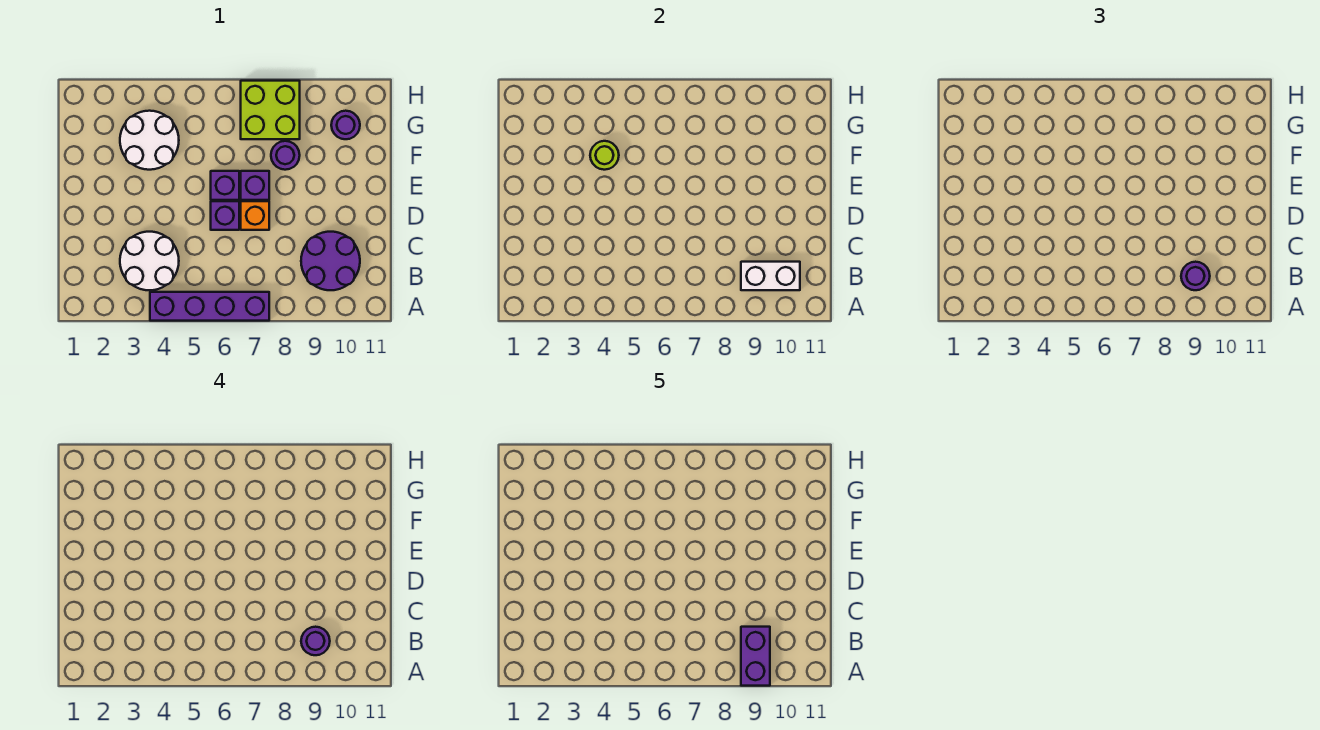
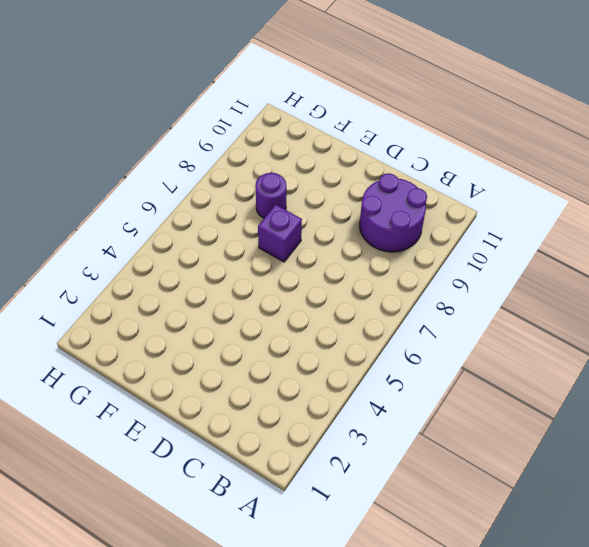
none -> purple brick A4:A7 level 1
none -> white round brick B3:C4 level 1
none -> purple brick D6 level 1

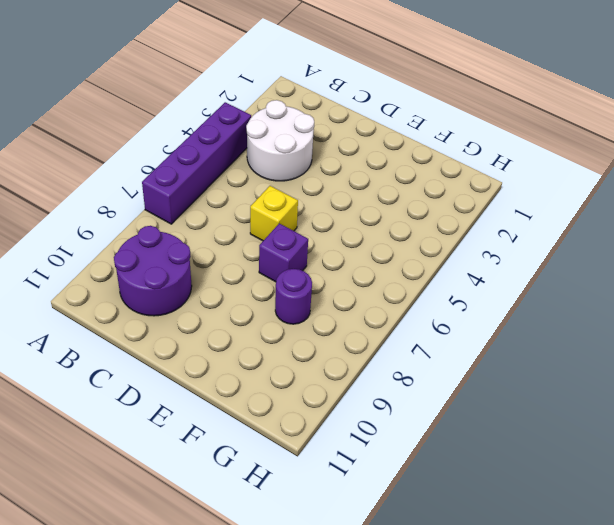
yellow brick D6 level 1 -> purple brick D6 level 1
none -> orange brick D7 level 1
none -> purple brick E6 level 1
none -> white round brick F3:G4 level 1

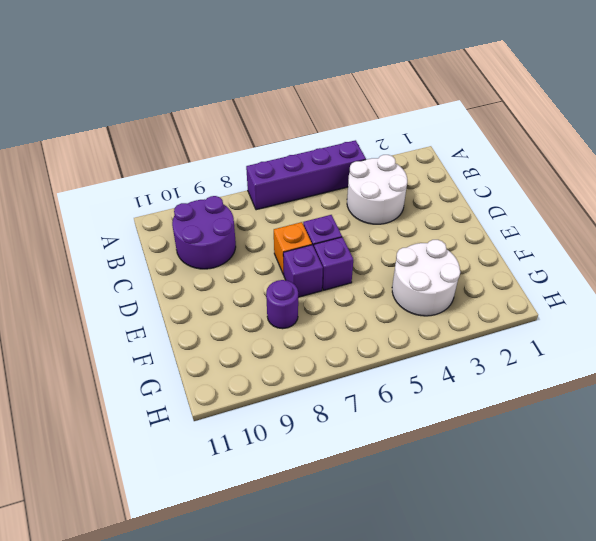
none -> lime brick G7:H8 level 1
none -> purple round brick G10 level 1
none -> white brick B9:B10 level 2

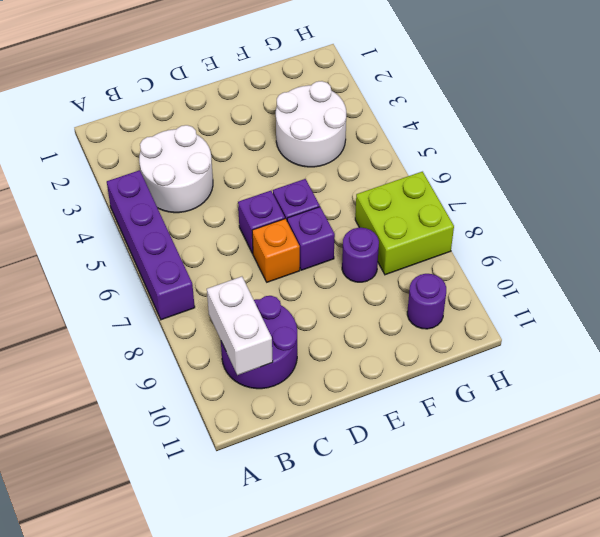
none -> lime round brick F4 level 2
none -> purple round brick B9 level 3
none -> purple round brick B9 level 4

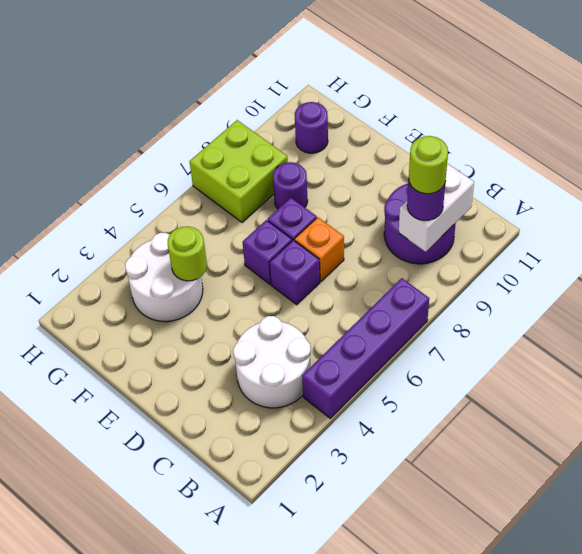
lime round brick B9 level 4 -> purple round brick B9 level 4
none -> purple brick A9:B9 level 5

